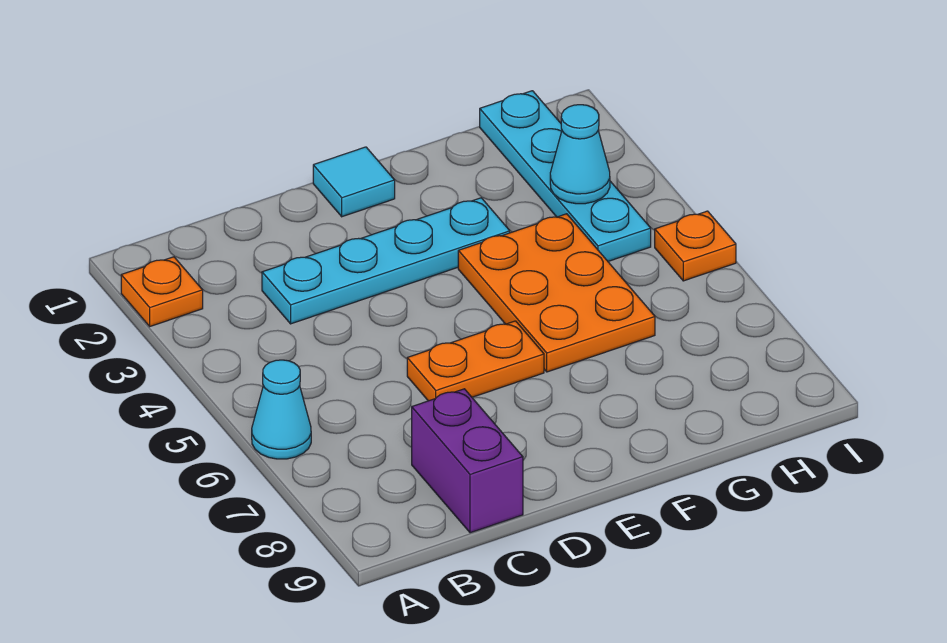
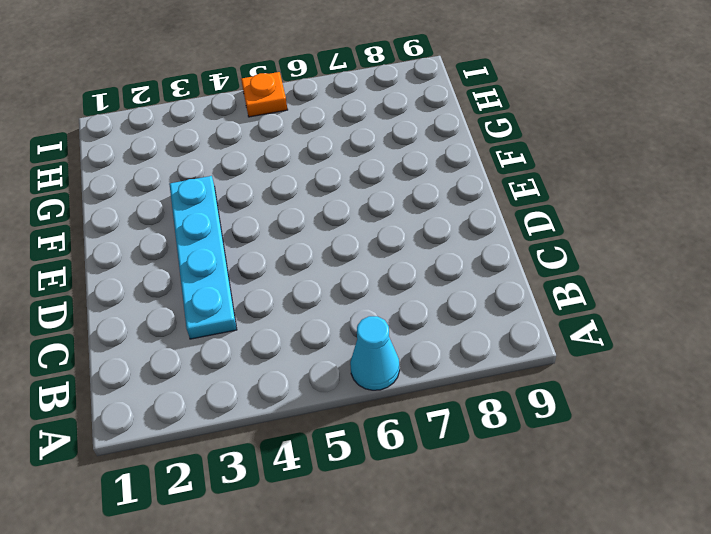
none -> orange plate A2 level 1
none -> purple brick C8:C9 level 1

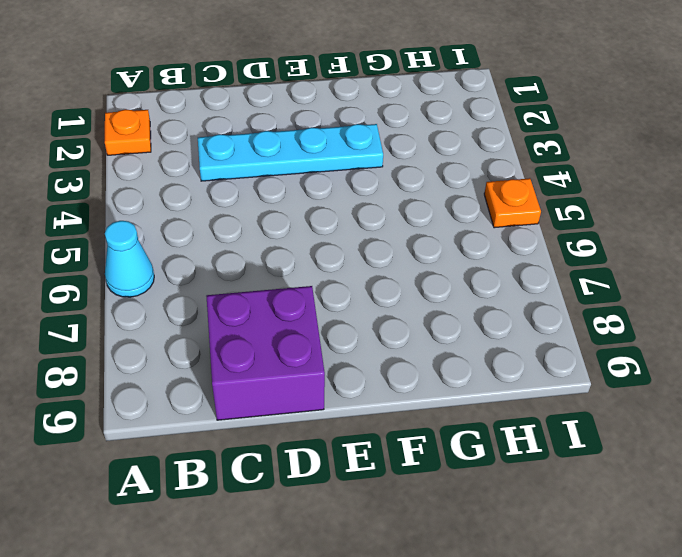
purple brick C8:D9 level 1 -> purple brick C8:C9 level 1
none -> orange plate D6:E6 level 1
none -> cyan tile E1 level 1

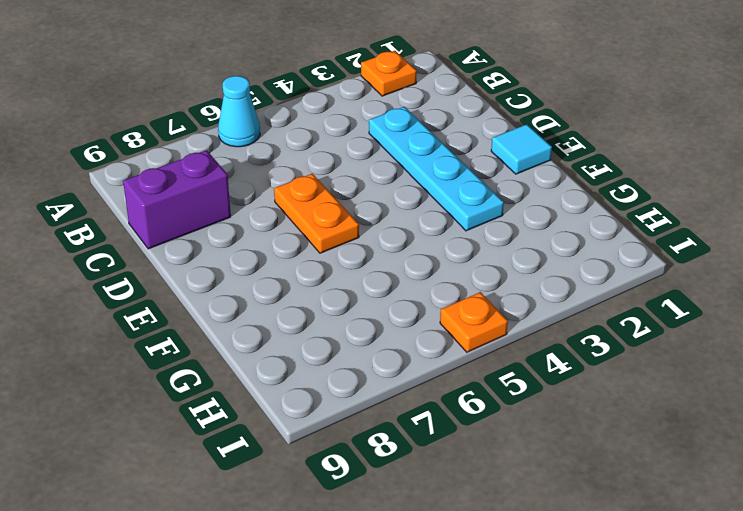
none -> orange plate F4:G6 level 1
none -> cyan plate H1:H4 level 1

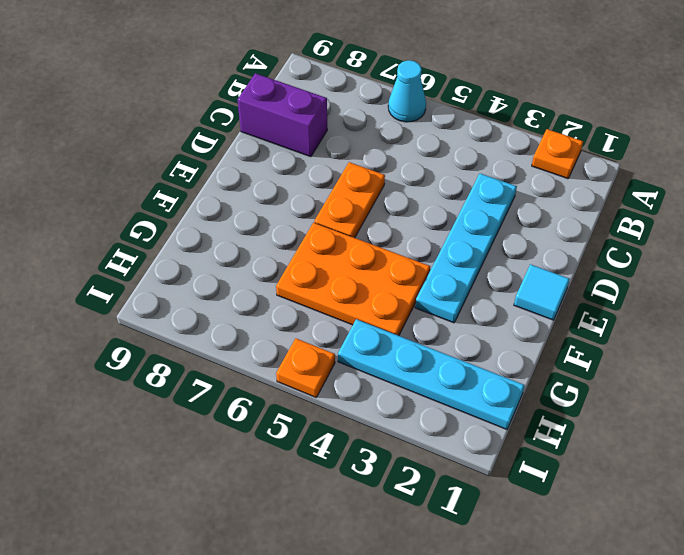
none -> cyan cone H3 level 2

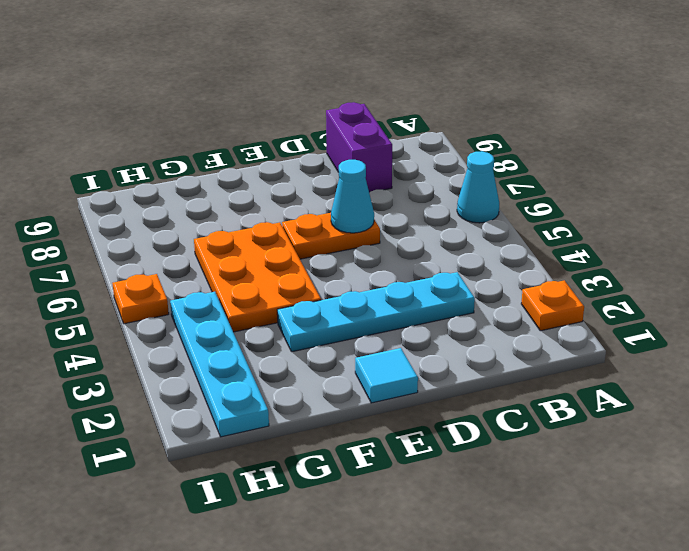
cyan cone D6 level 2 -> cyan cone H3 level 2

